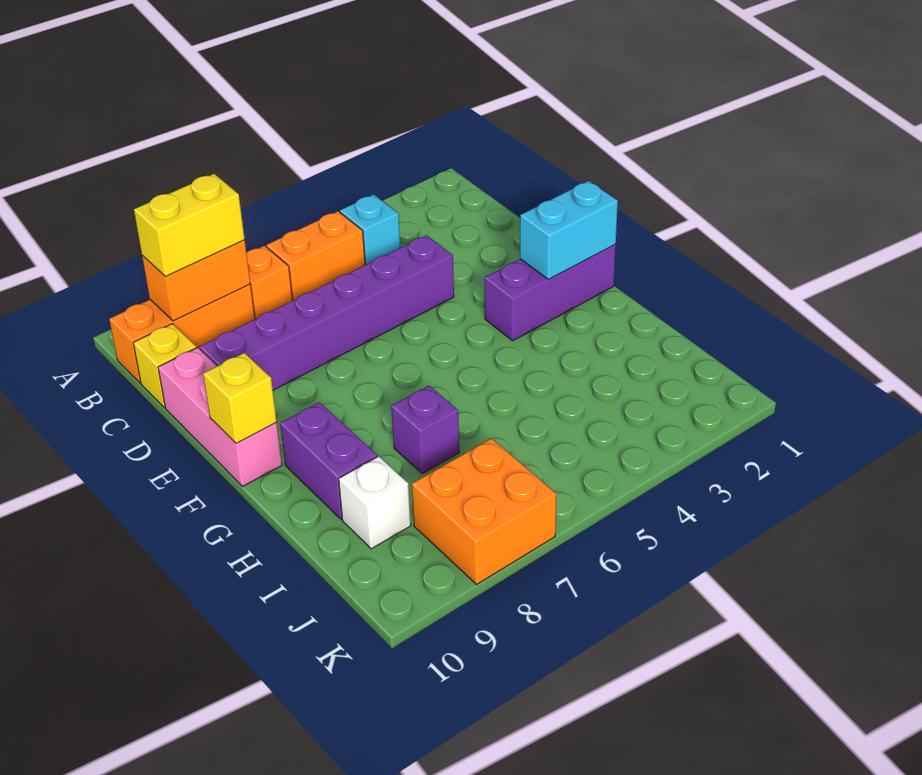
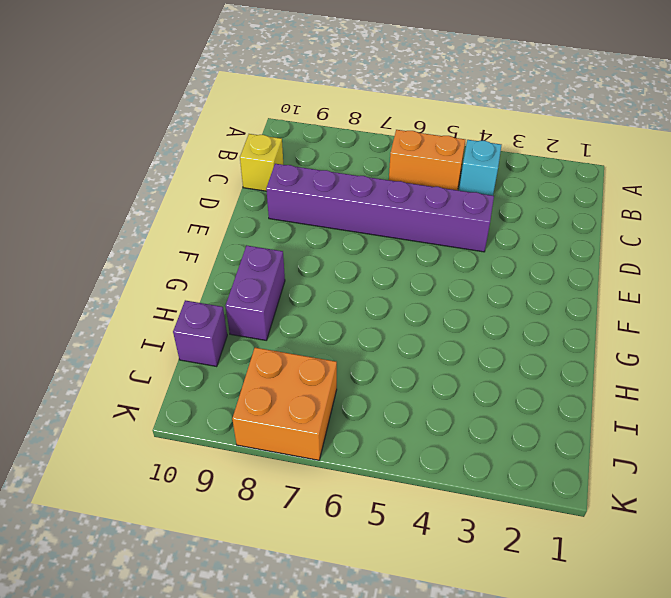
purple brick I10 level 1 -> purple brick H7 level 1
none -> orange brick B7 level 1
none -> orange brick B8:B10 level 1
none -> pink brick D10:F10 level 1

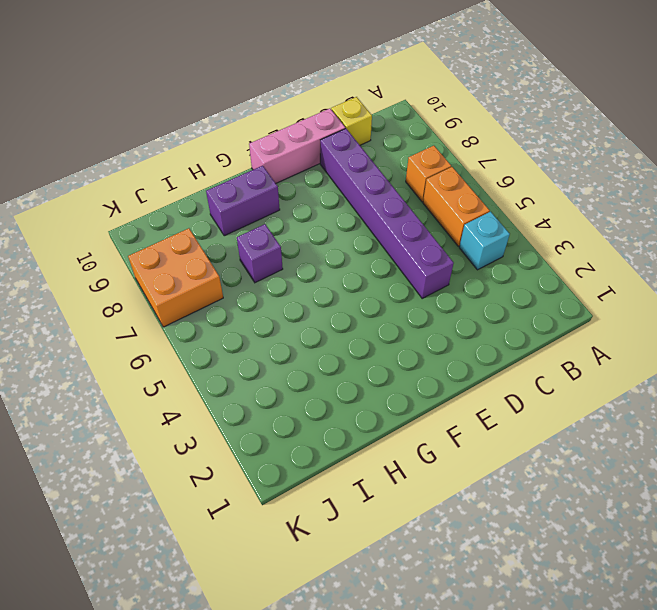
none -> orange brick B8:B10 level 1
none -> purple brick F1:F3 level 1
none -> white brick I9 level 1

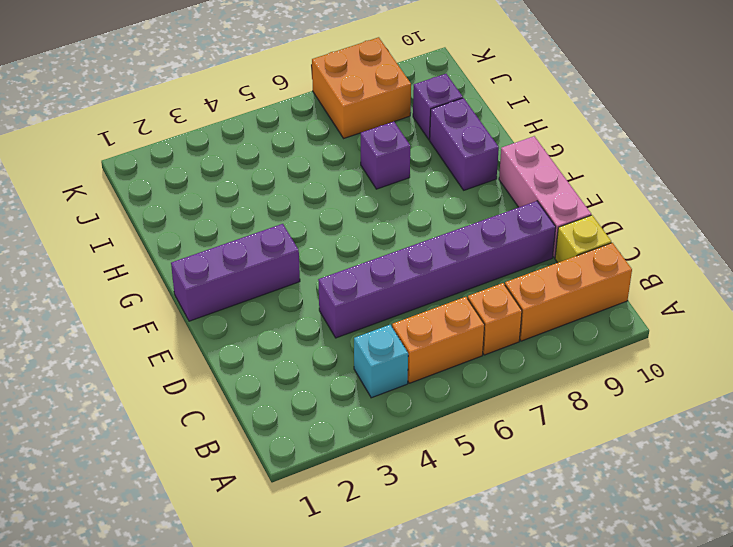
purple brick I9 level 1 -> white brick I9 level 1
none -> orange brick B8:B9 level 2
none -> cyan brick F1:F2 level 2
none -> yellow brick F10 level 2

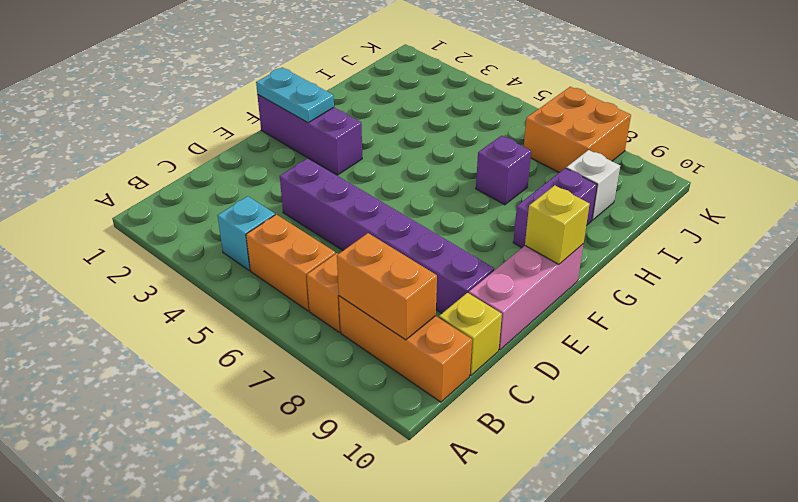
cyan plate F1:F2 level 2 -> cyan brick F1:F2 level 2
none -> yellow brick B8:B9 level 3

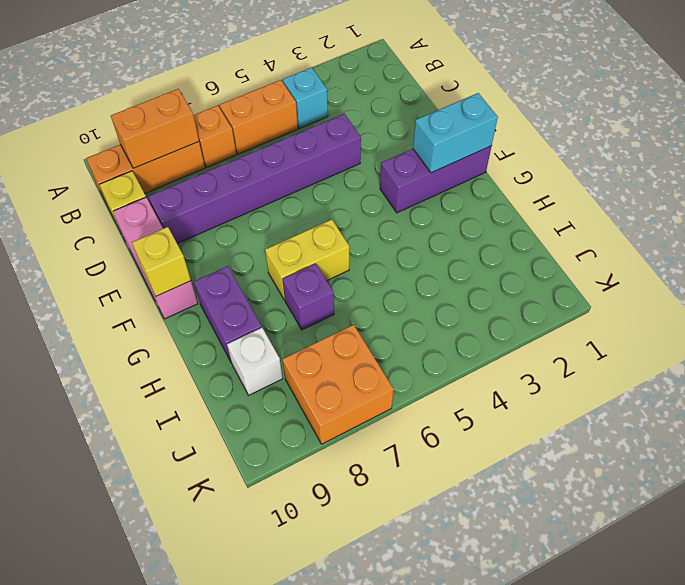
yellow brick G6:G7 level 1 -> yellow brick B8:B9 level 3

